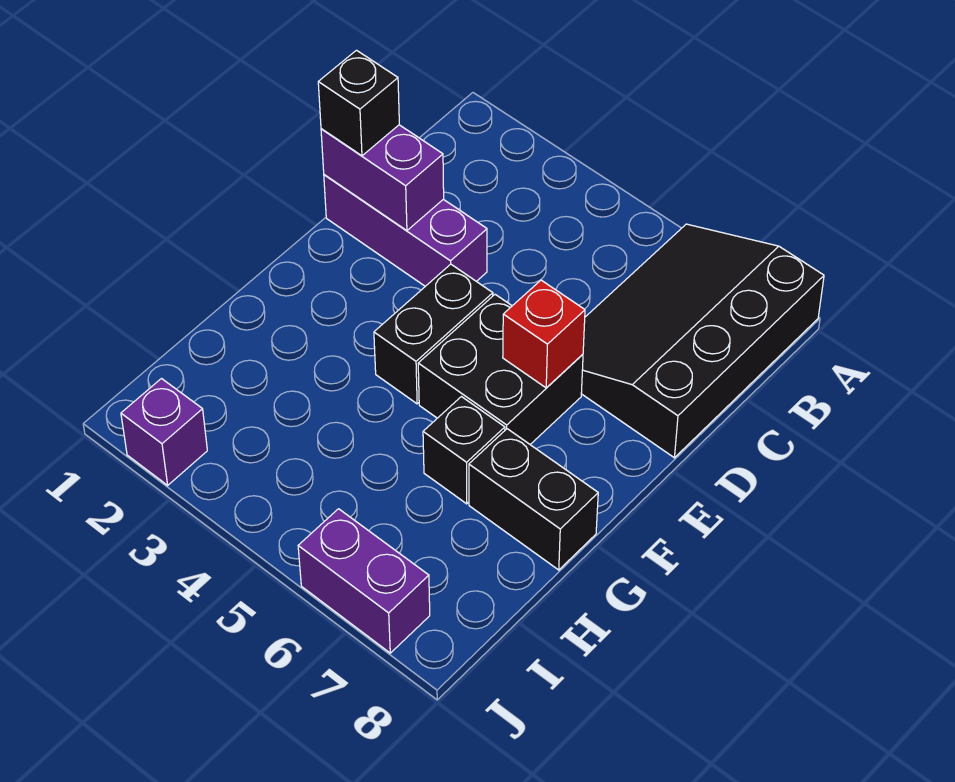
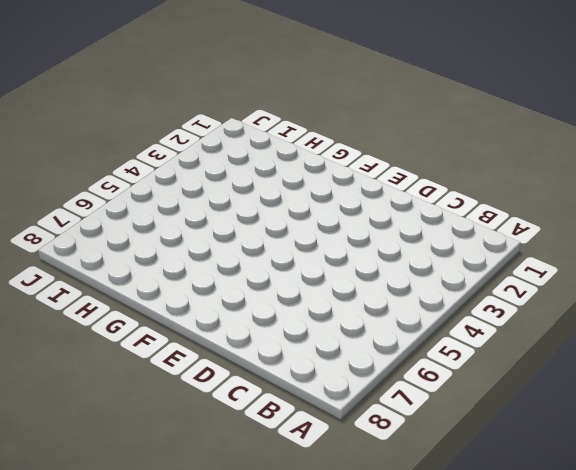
none -> black slope A6:D8 level 1 top 8
none -> purple brick D1:D3 level 1

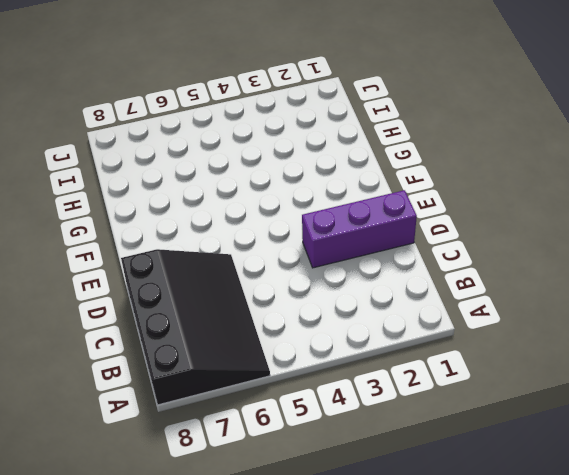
none -> black brick E4:F4 level 1
none -> black brick E5:F6 level 1

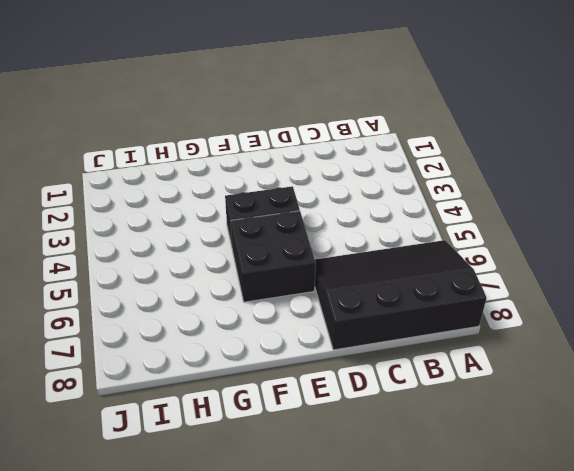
none -> purple brick D1:D3 level 1
none -> black brick G6 level 1

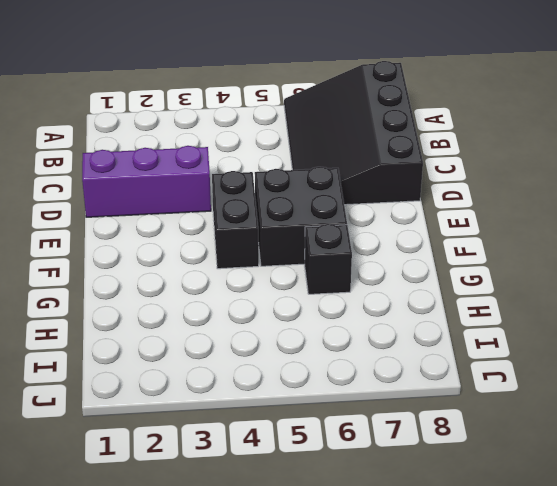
none -> black brick G7:G8 level 1
none -> purple brick J2 level 1

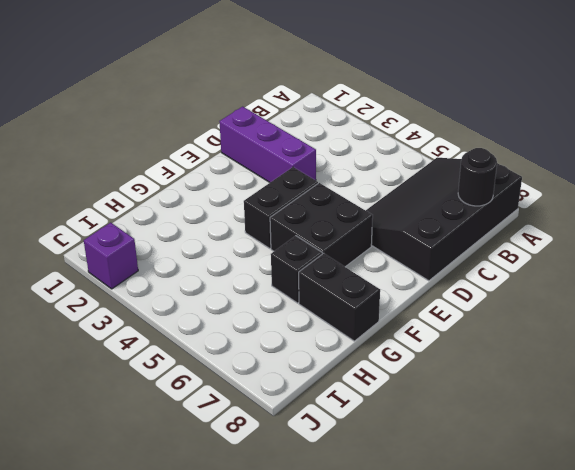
black round brick B8 level 2 -> none
none -> purple brick J6:J7 level 1
none -> purple brick D1:D2 level 2

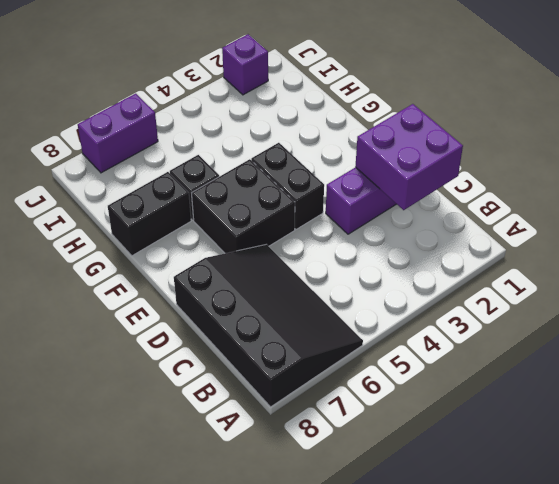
purple brick C1:D2 level 2 -> purple brick D1:D2 level 2
none -> red brick E6 level 2
none -> black brick D1 level 3

